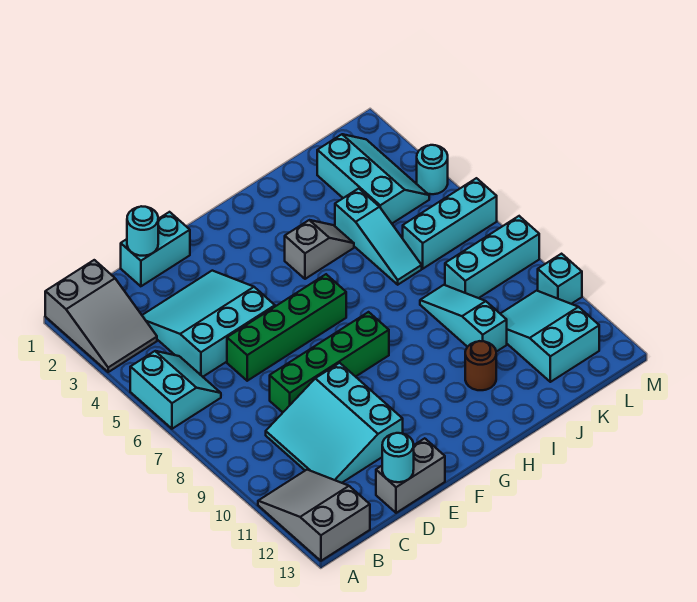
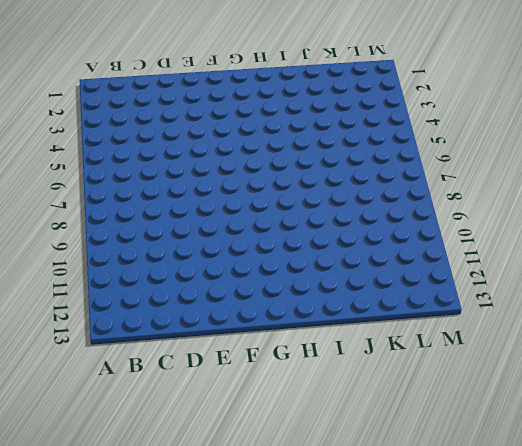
none -> grey slope A1:B3 level 1 top 1
none -> cyan slope A5:B6 level 1 top A
none -> grey slope A11:B13 level 1 top 13

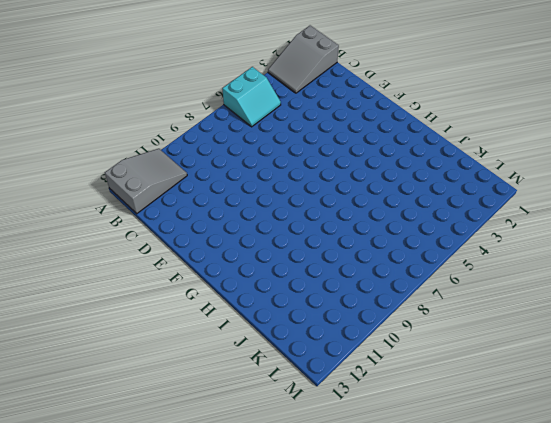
none -> cyan slope C3:E5 level 1 top 5
none -> cyan slope C9:E11 level 1 top E
none -> cyan brick D1:E1 level 1

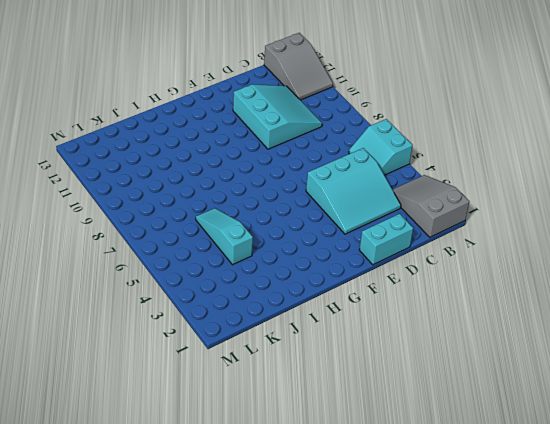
none -> green brick D6:G6 level 1
none -> green brick D8:G8 level 1
none -> grey brick D13:E13 level 1

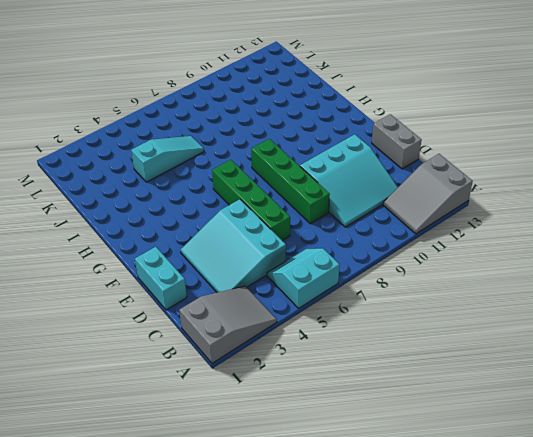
none -> grey slope H4:I4 level 1 top H
none -> brown round brick I11 level 1
none -> cyan slope J8:J10 level 1 top 10

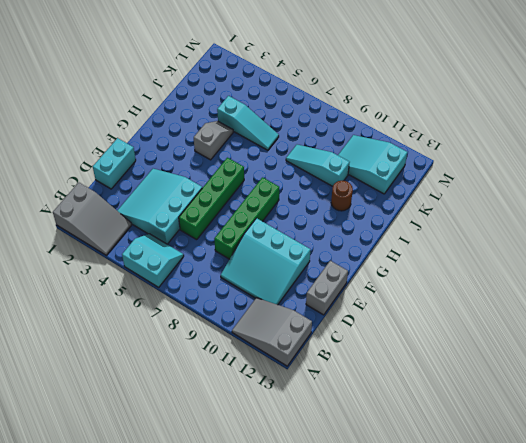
none -> cyan slope K2:L4 level 1 top K
none -> cyan brick K6:M6 level 1
none -> cyan brick K8:M8 level 1

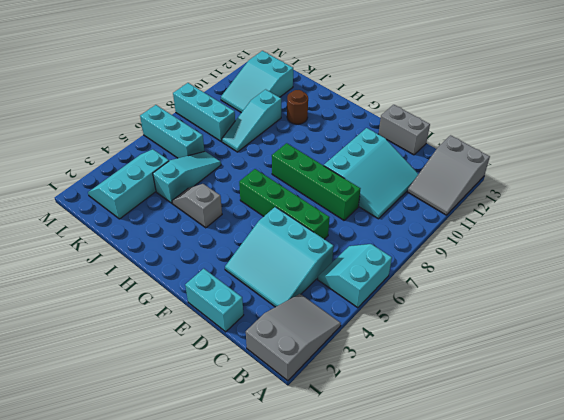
none -> cyan round brick M4 level 1
none -> cyan brick M10 level 1
none -> cyan round brick D1 level 2

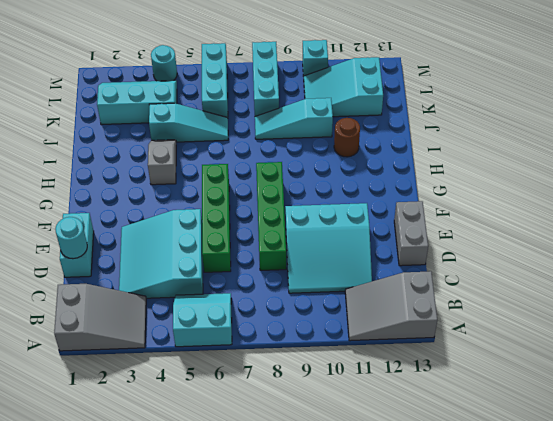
none -> cyan round brick D13 level 2

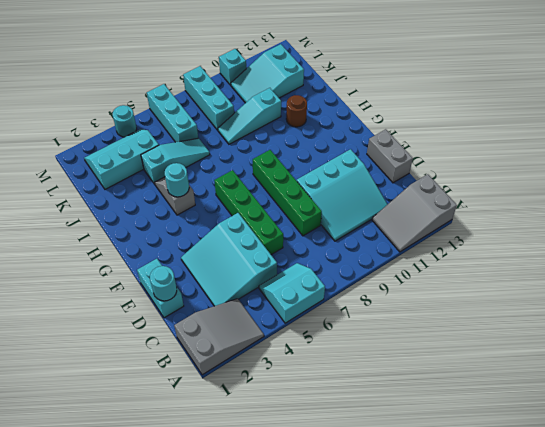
cyan round brick H4 level 2 -> cyan round brick D13 level 2

